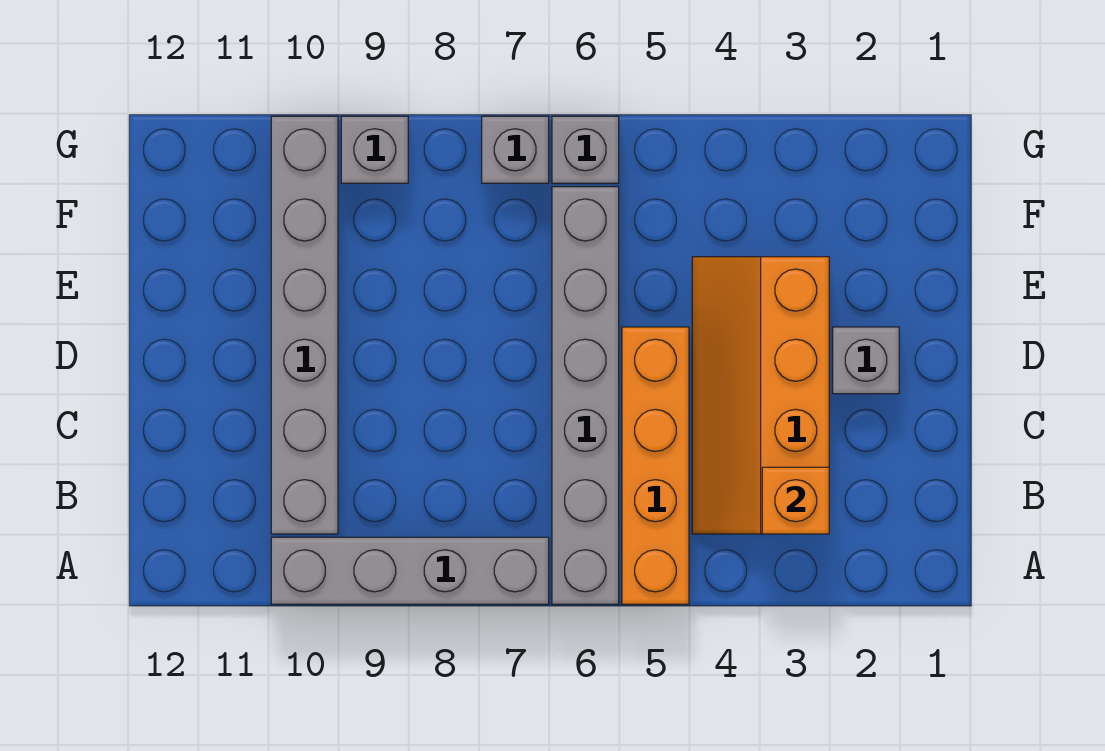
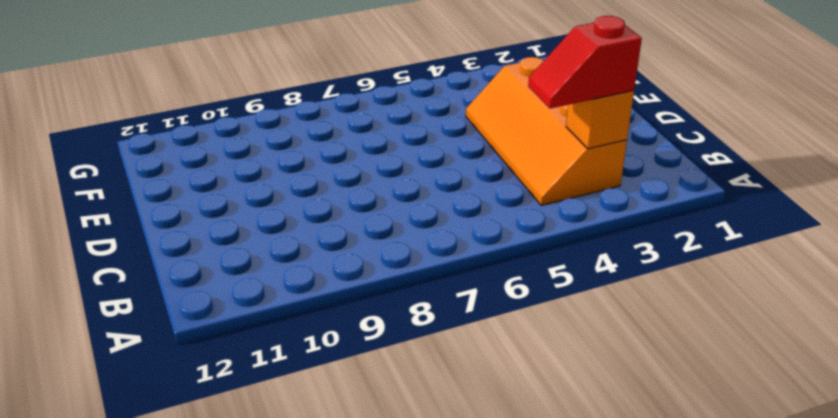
red slope B3:B4 level 3 top 3 -> none
none -> orange brick A5:D5 level 1
none -> grey brick A6:F6 level 1

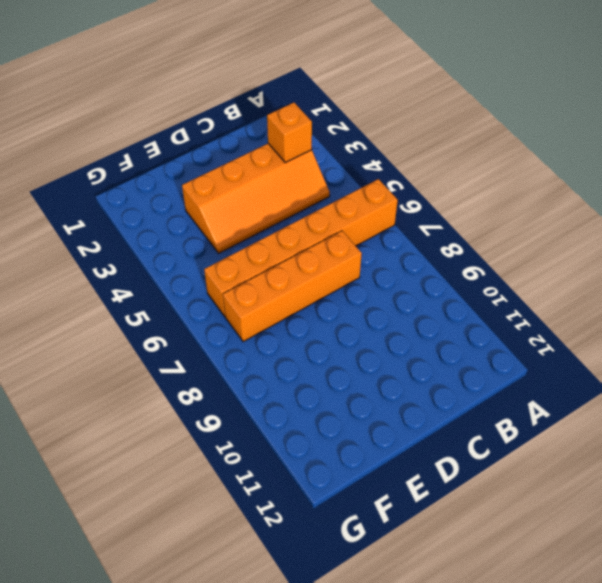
orange brick A6:F6 level 1 -> grey brick A6:F6 level 1
orange brick C7:F7 level 1 -> orange brick A5:D5 level 1
none -> grey brick A7:A10 level 1
none -> grey brick B10:G10 level 1

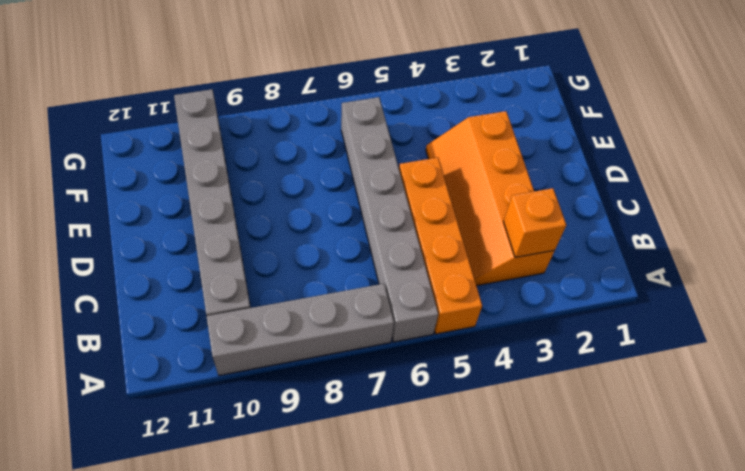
none -> grey brick D2 level 1
none -> grey brick G6 level 1

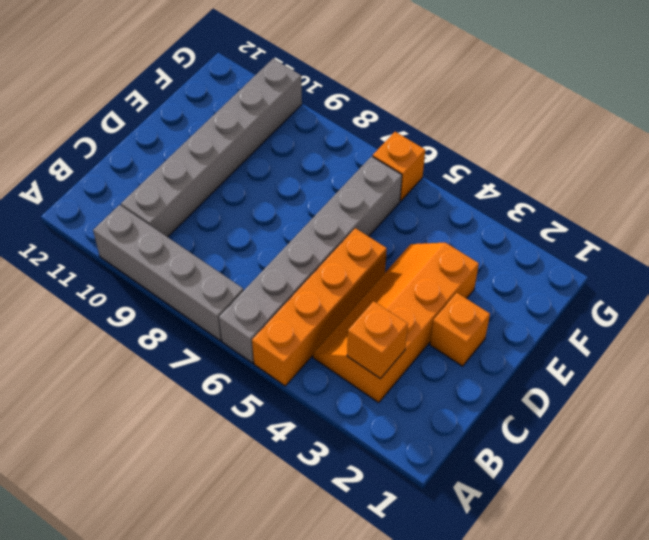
orange brick D2 level 1 -> grey brick D2 level 1
orange brick G6 level 1 -> grey brick G6 level 1
none -> grey brick G7 level 1
none -> grey brick G9 level 1

